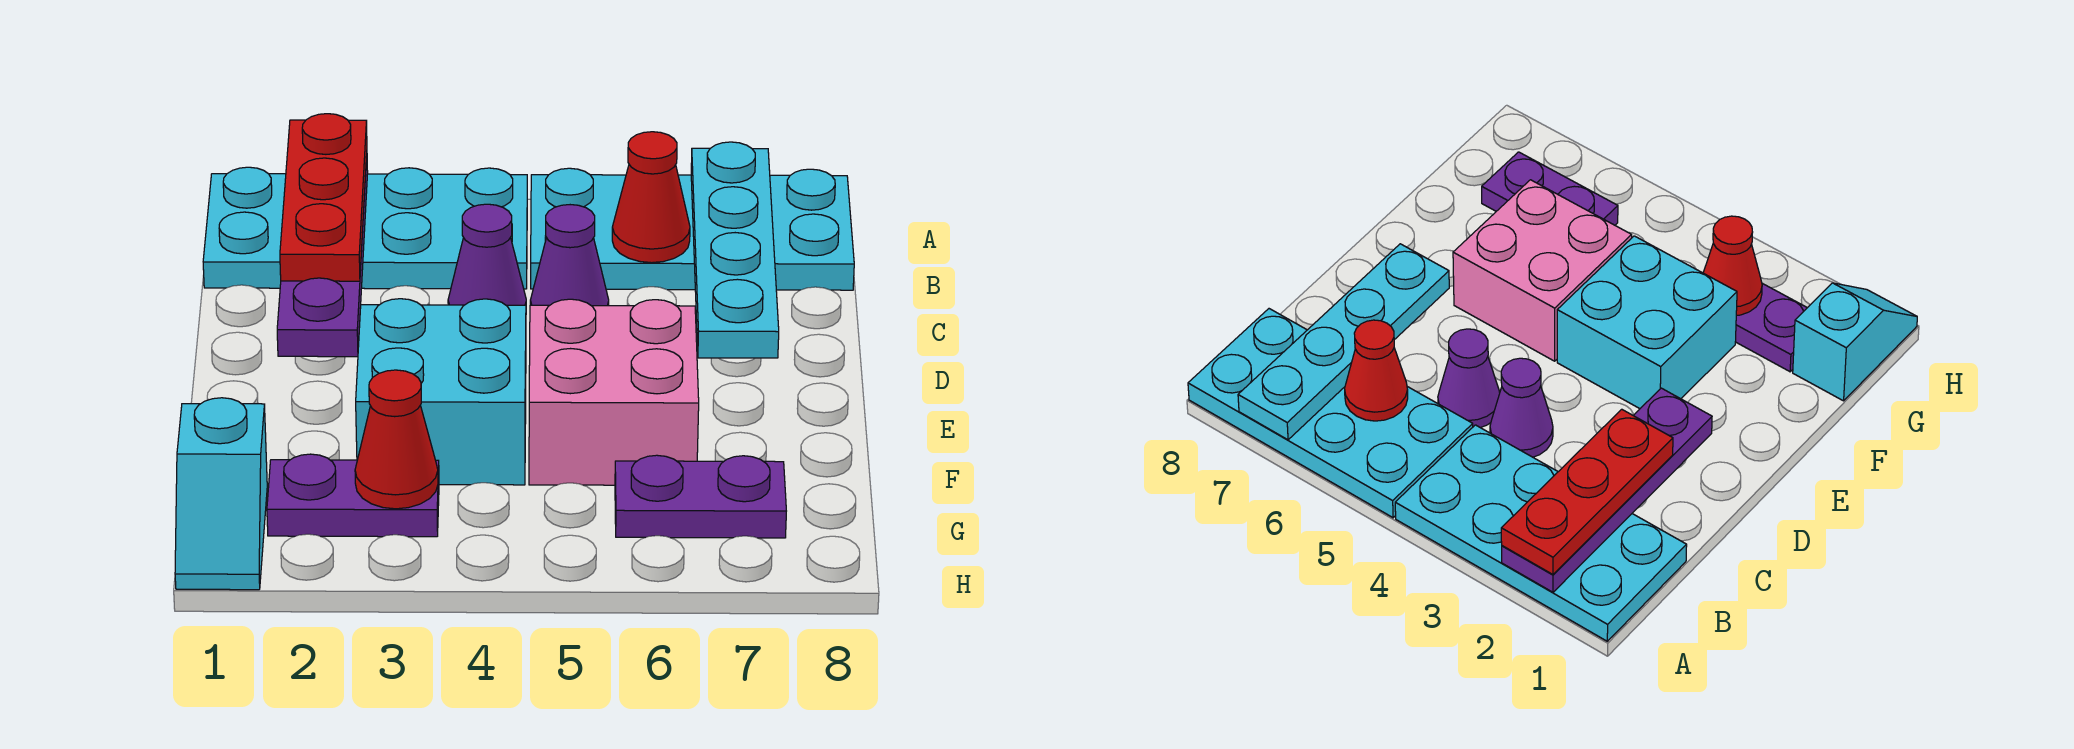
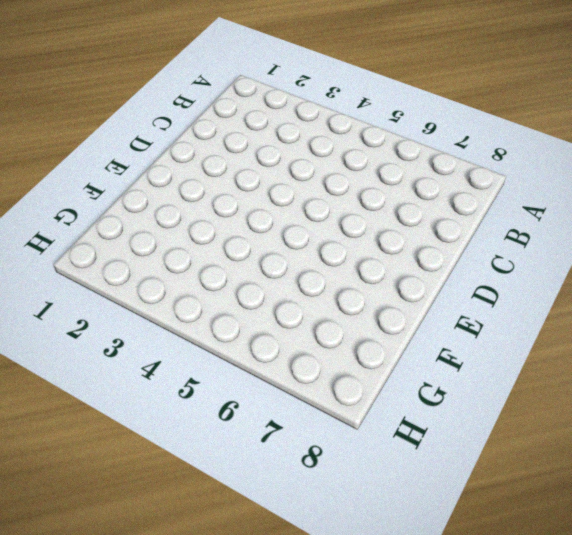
none -> cyan plate A1:B4 level 1
none -> cyan plate A5:B8 level 1
none -> purple cone C4 level 1

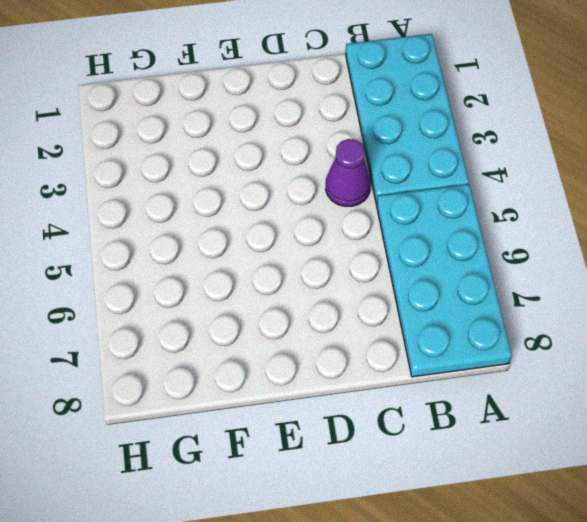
none -> purple cone C5 level 1
none -> cyan brick E3:F4 level 1
none -> pink brick E5:F6 level 1

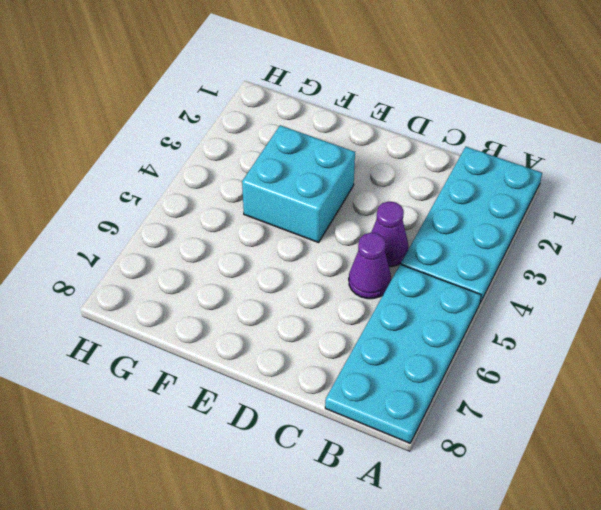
none -> pink brick E5:F6 level 1
none -> cyan slope G1:H1 level 1 top G
none -> purple plate G2:G3 level 1

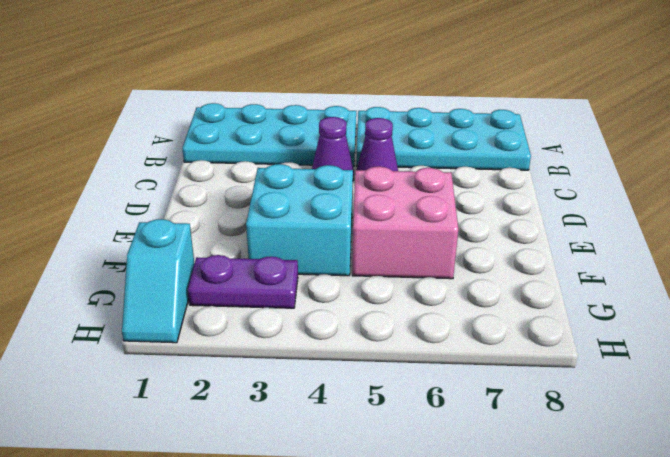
none -> purple plate G6:G7 level 1
none -> purple plate A2:D2 level 2
none -> cyan plate A7:D7 level 2

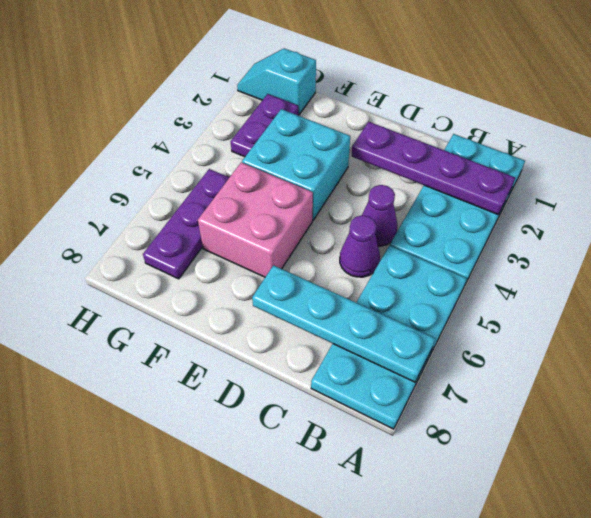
purple plate G5:G7 level 1 -> purple plate G6:G7 level 1
none -> red cone B6 level 2
none -> red cone G3 level 2
none -> red plate A2:C2 level 3

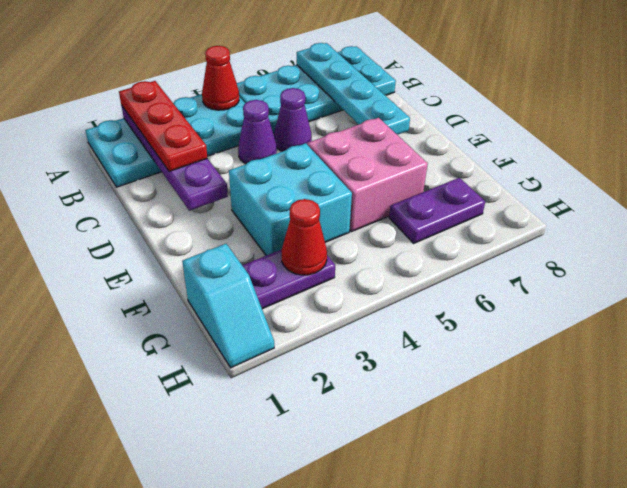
red cone A4 level 2 -> red cone B6 level 2

